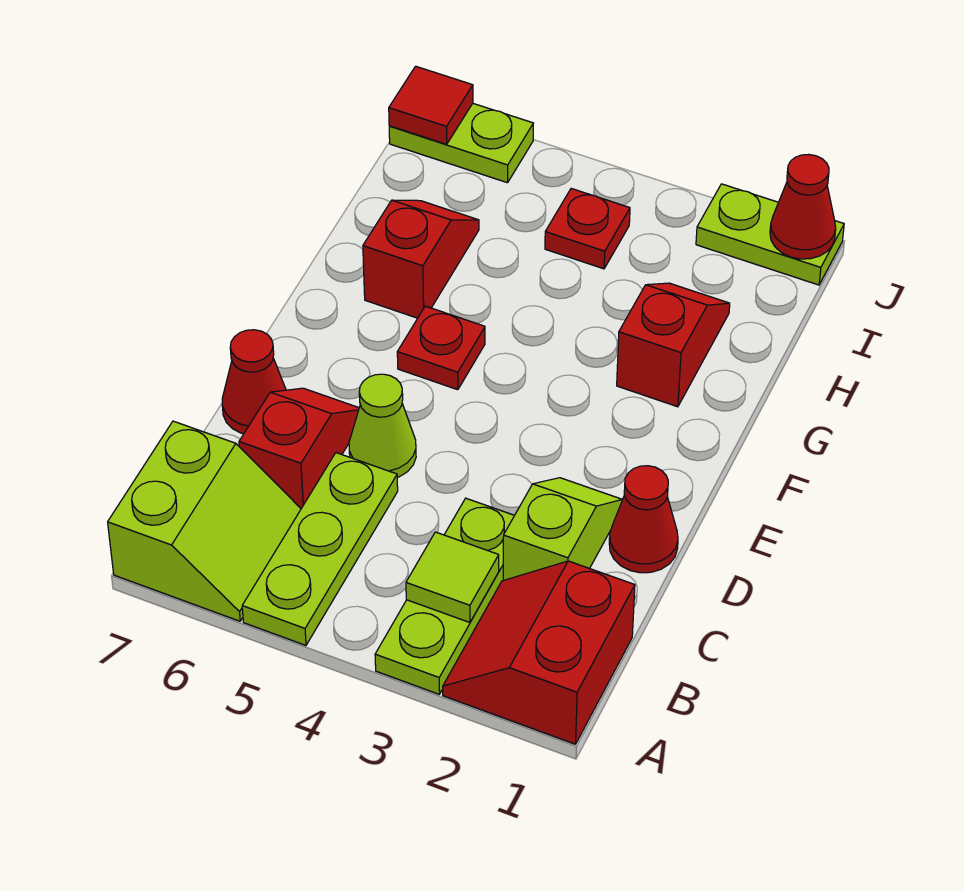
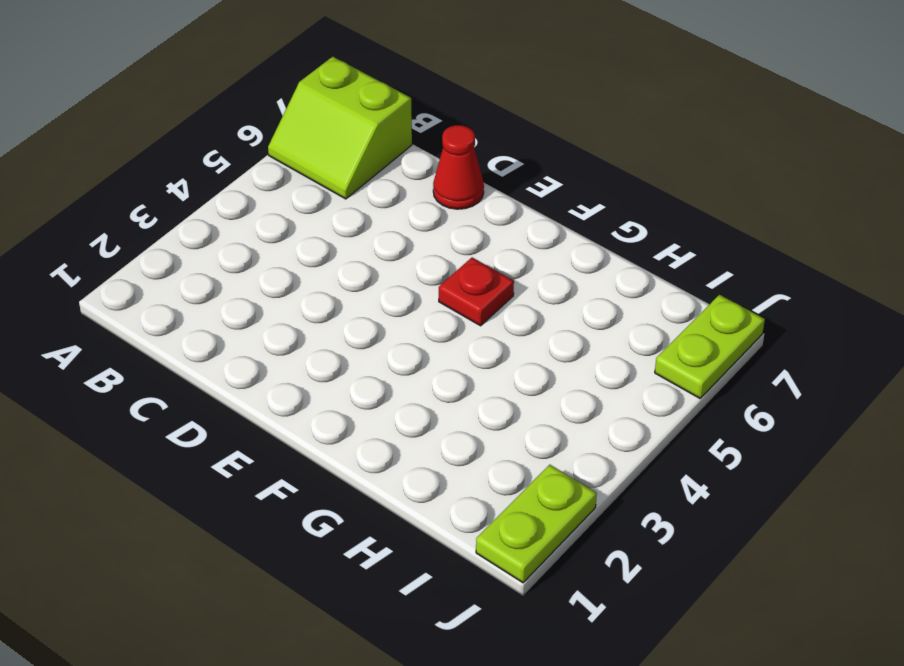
none -> red slope A1:B2 level 1 top 1
none -> lime plate A3:C3 level 1
none -> lime plate A5:C5 level 1

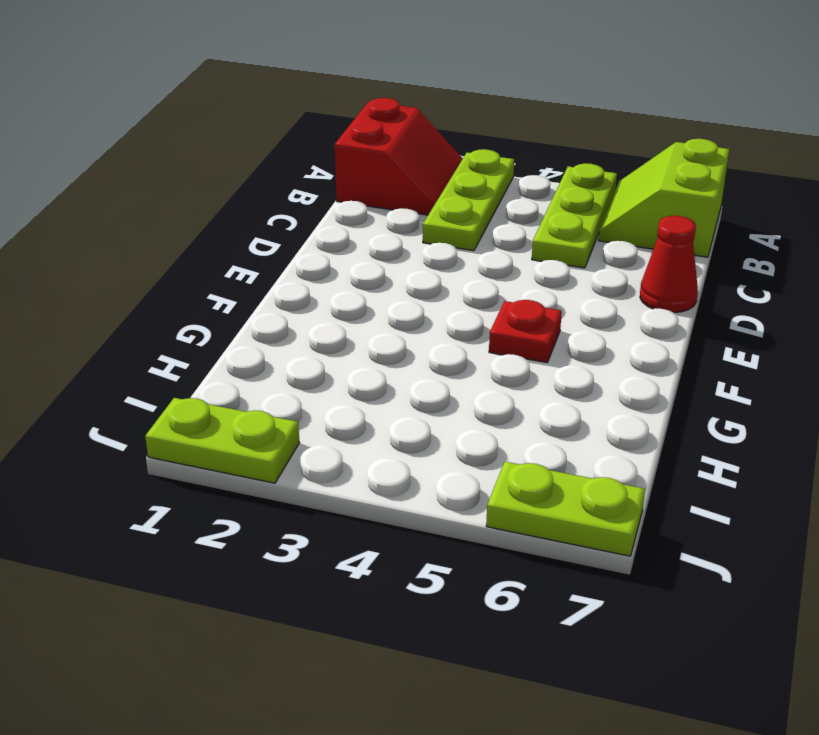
none -> lime slope C2:D2 level 1 top C
none -> red slope C6:D6 level 1 top C
none -> red cone D1 level 1

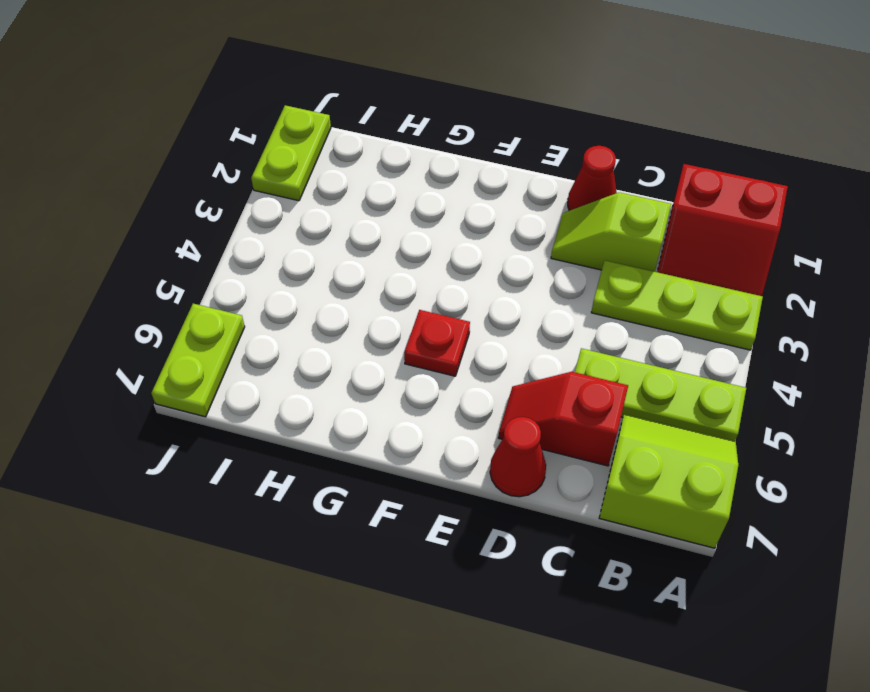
none -> lime cone D5 level 1
none -> red slope G2:H2 level 1 top G
none -> red slope G6:H6 level 1 top G

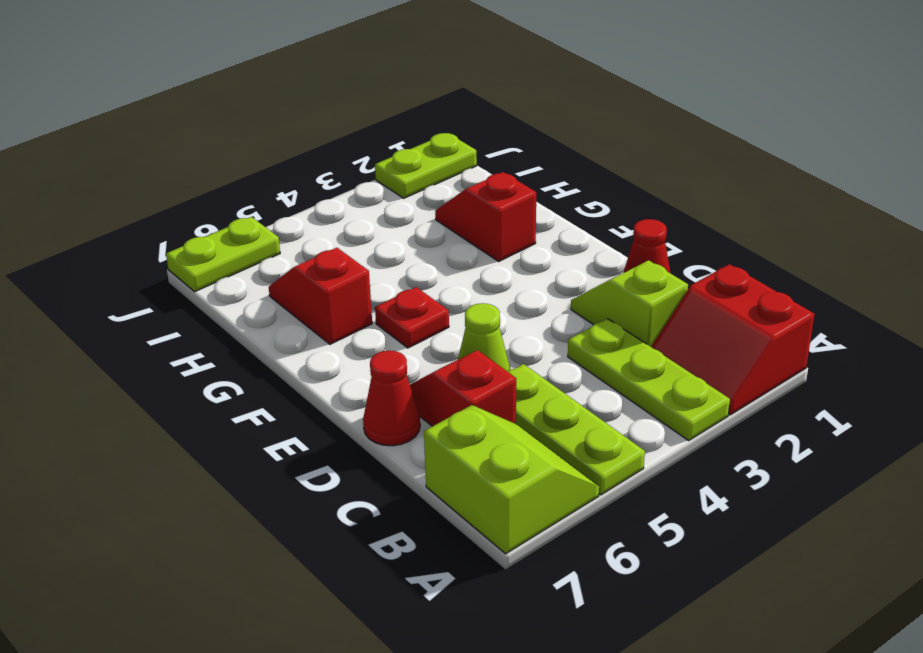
none -> red plate I4 level 1
none -> lime tile B3 level 2
none -> red cone J1 level 2

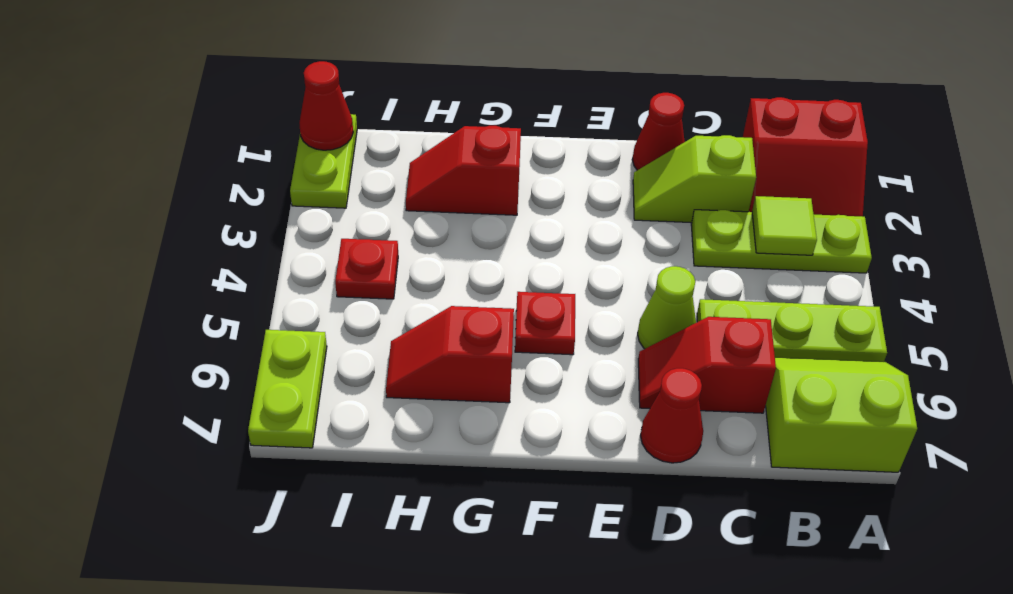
none -> red tile J7 level 2

